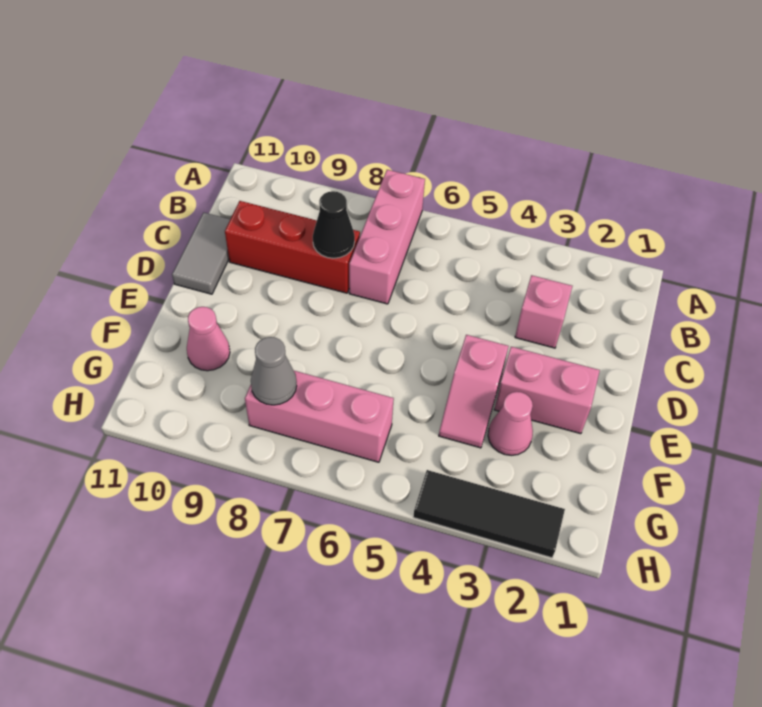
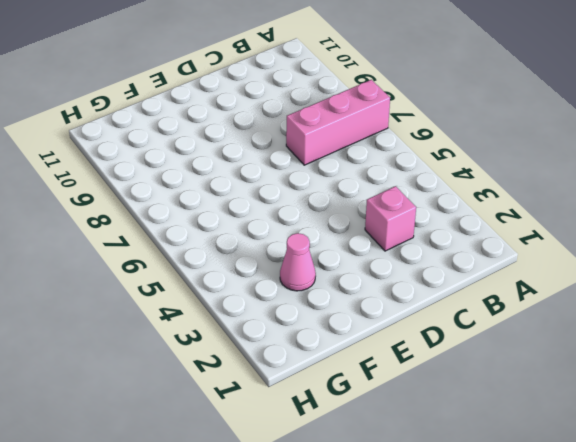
none -> red brick C8:C10 level 1
none -> grey tile C11:D11 level 1
none -> pink brick E2:E3 level 1

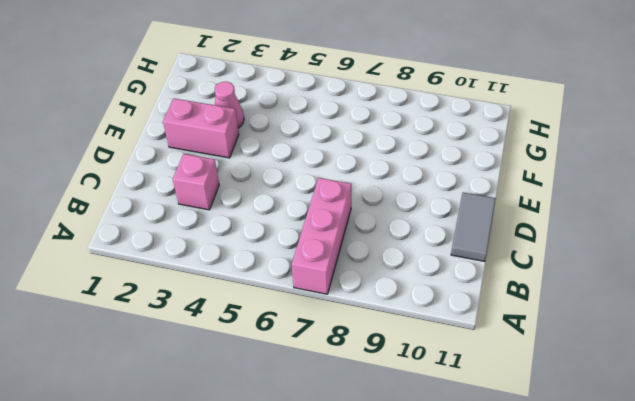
none -> red brick C8:C10 level 1
none -> pink slope E4:F4 level 1 top E
none -> pink cone F10 level 1

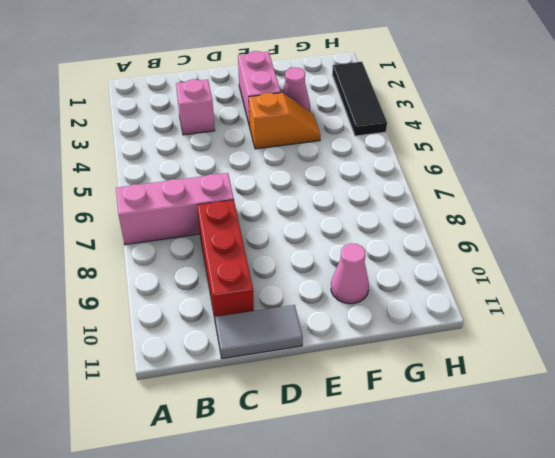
orange slope E4:F4 level 1 top E -> pink slope E4:F4 level 1 top E
none -> pink brick G6:G8 level 1
none -> black cone C8 level 2
none -> grey cone G8 level 2

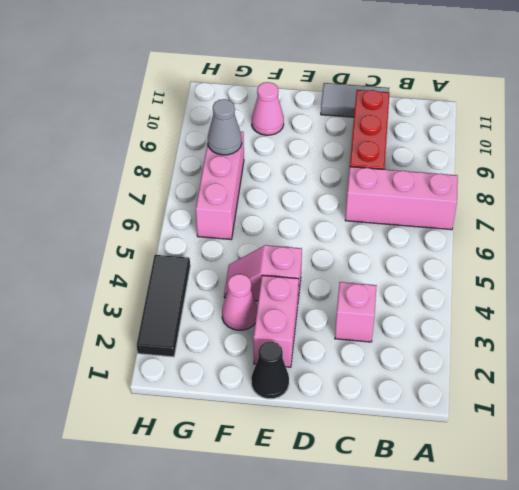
black cone E1 level 1 -> black cone C8 level 2

